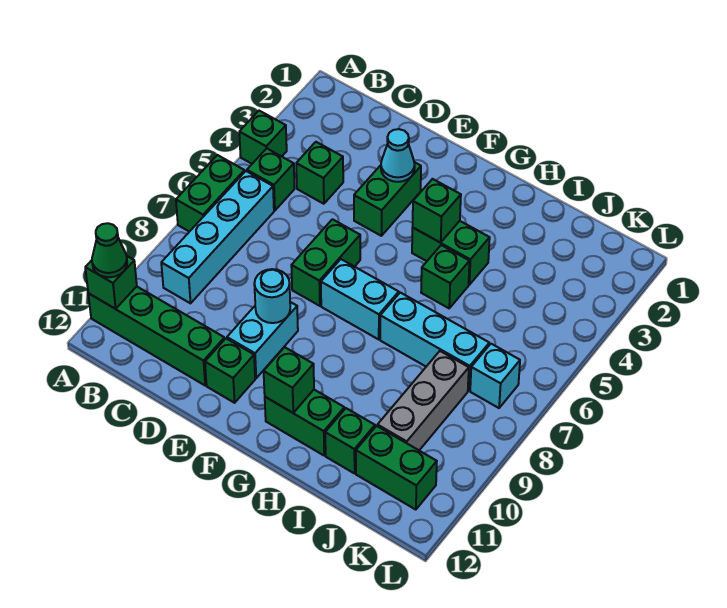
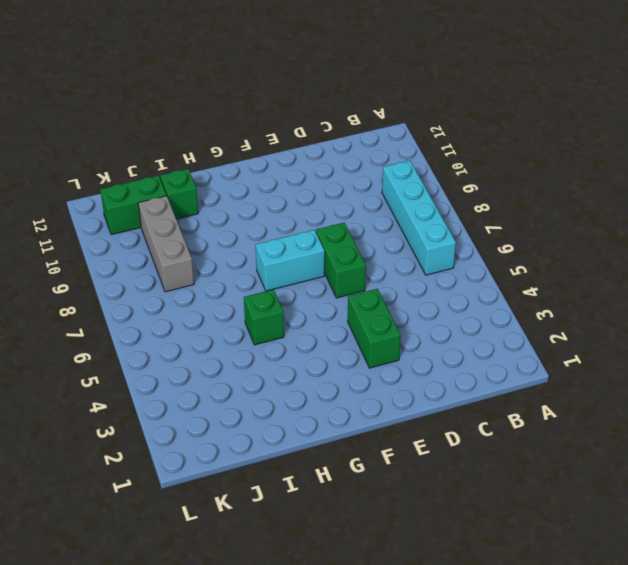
none -> green brick A4 level 1
none -> green brick A6:A7 level 1
none -> green brick A11:D11 level 1

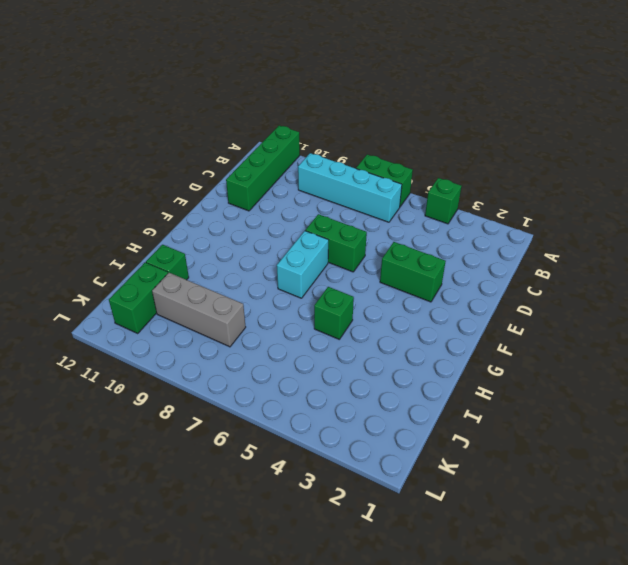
none -> green brick B5 level 1
none -> green brick C4 level 1
none -> cyan brick E9:E10 level 1

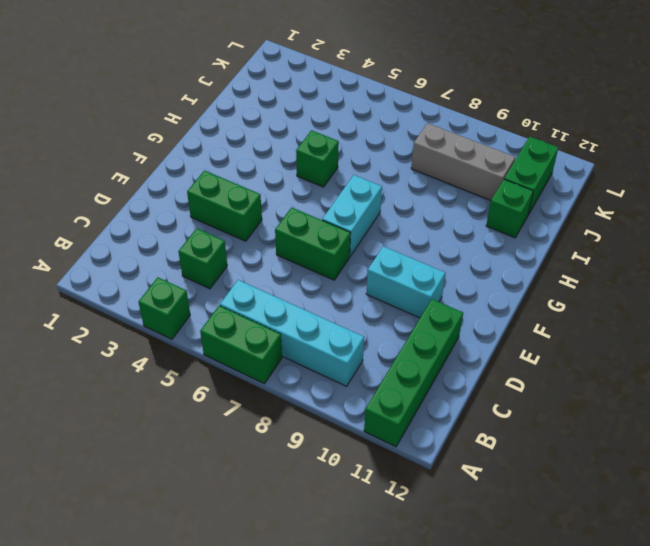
none -> green brick B5 level 1
none -> green brick E11 level 1
none -> green brick G4:H4 level 1

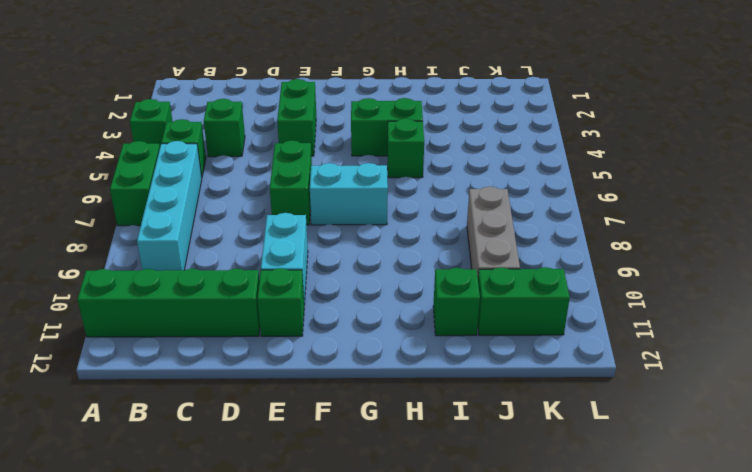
none -> green brick G11:H11 level 1
none -> cyan brick H7:J7 level 1
none -> cyan brick K7 level 1

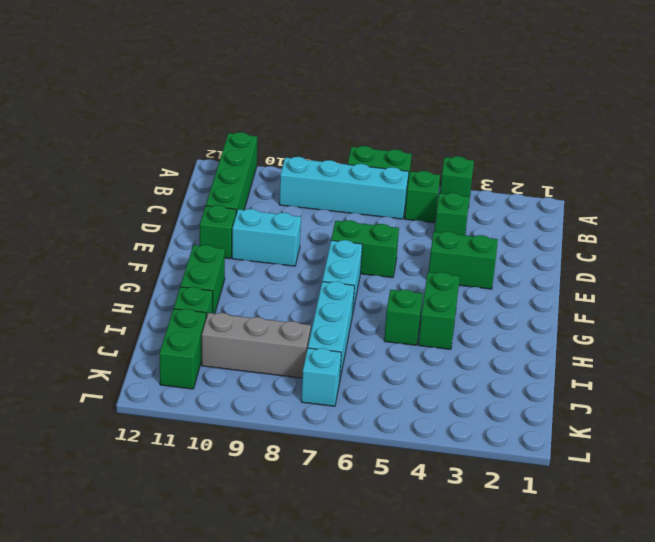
none -> green brick A11 level 2
none -> cyan cone E3 level 2
none -> cyan round brick E9 level 2

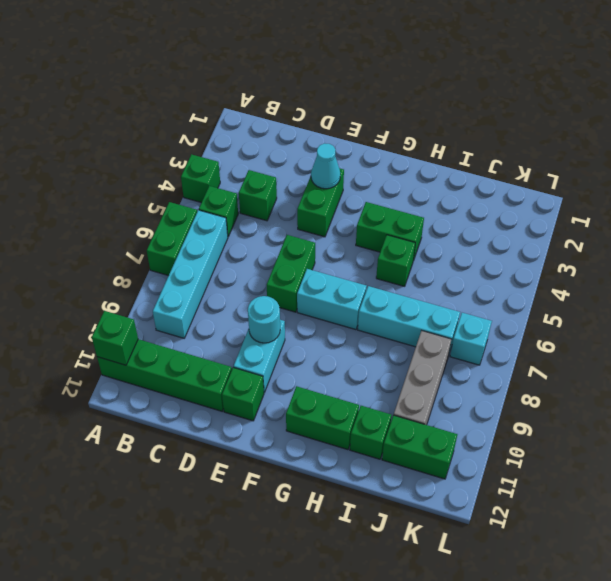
none -> green brick G4 level 2
none -> green brick G11 level 2
none -> green cone A11 level 3

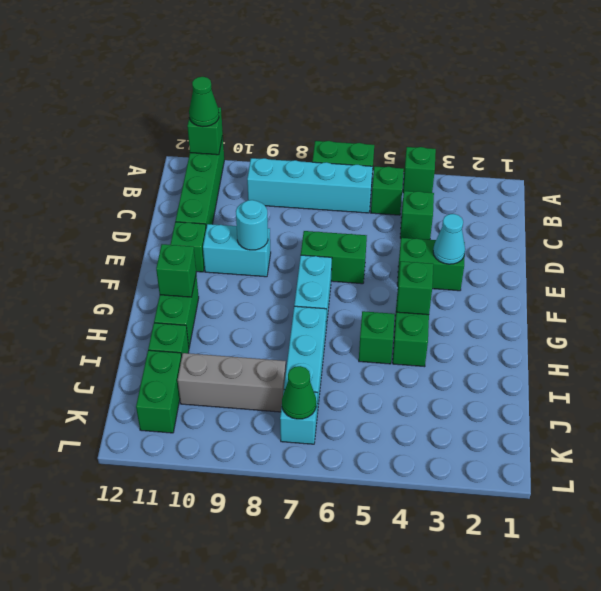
green cone K7 level 2 -> none

